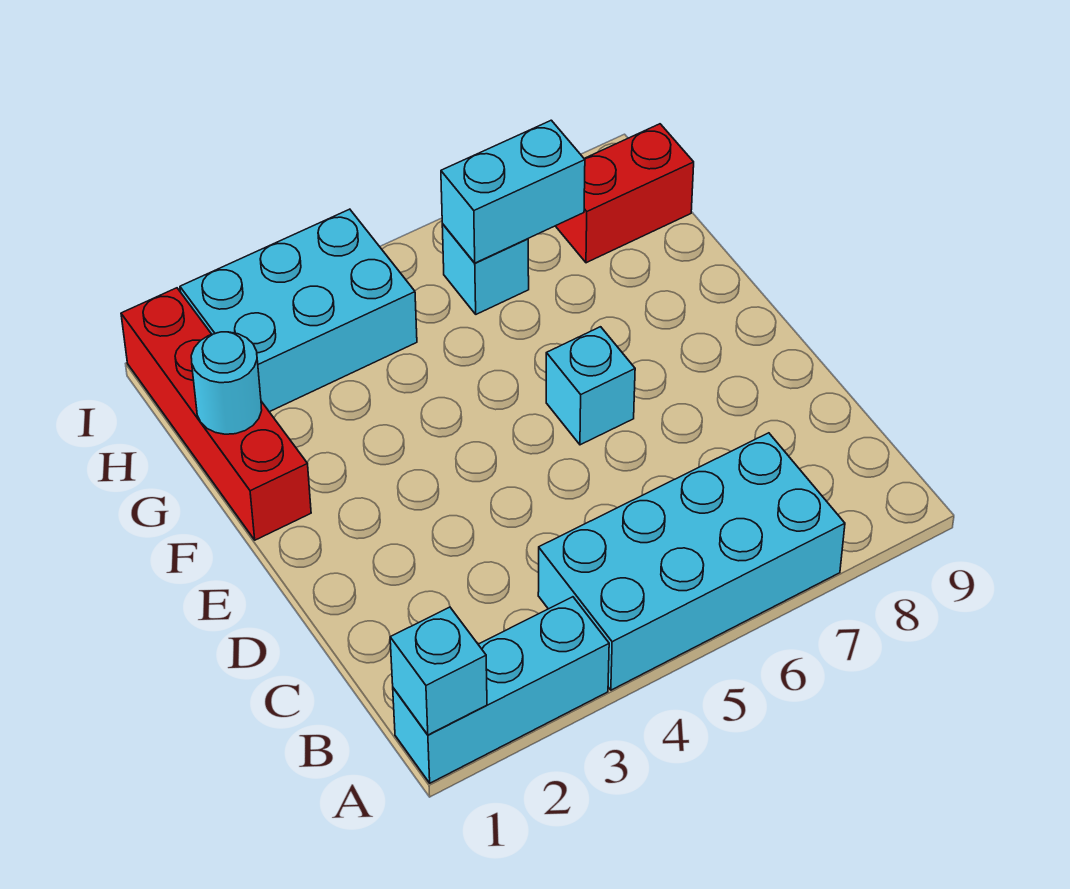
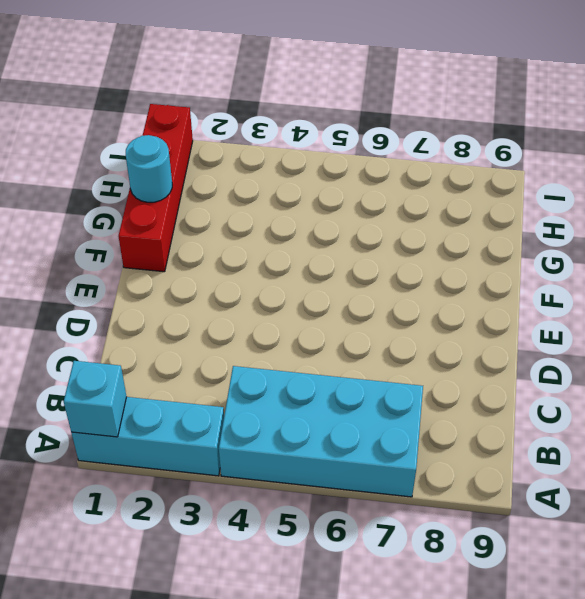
none -> cyan brick E6 level 1
none -> cyan brick H2:I4 level 1

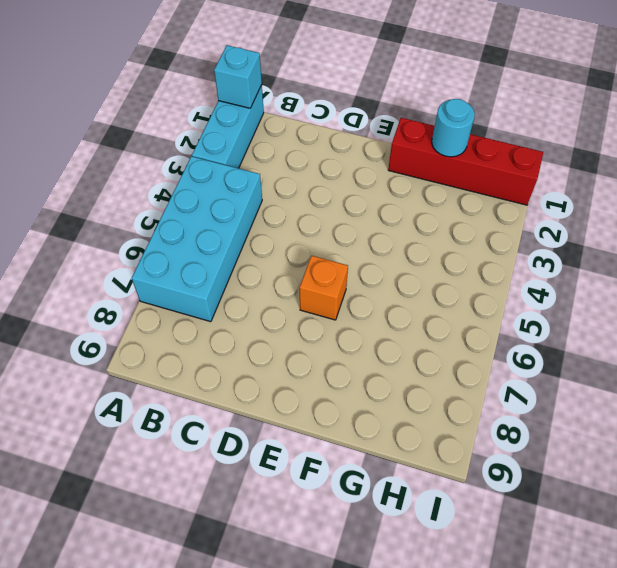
orange brick E6 level 1 -> cyan brick E6 level 1
none -> cyan brick H2:I4 level 1
none -> cyan brick H6 level 1

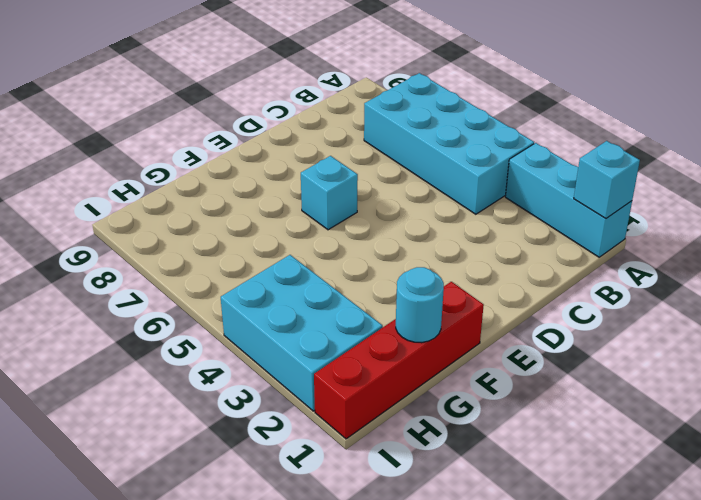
none -> cyan brick H6 level 1
none -> red brick H8:H9 level 1

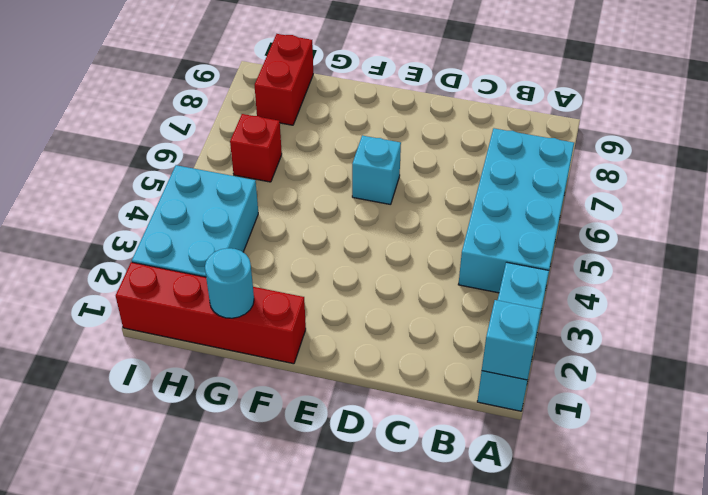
red brick H6 level 1 -> cyan brick H6 level 1
none -> cyan brick H6:H7 level 2

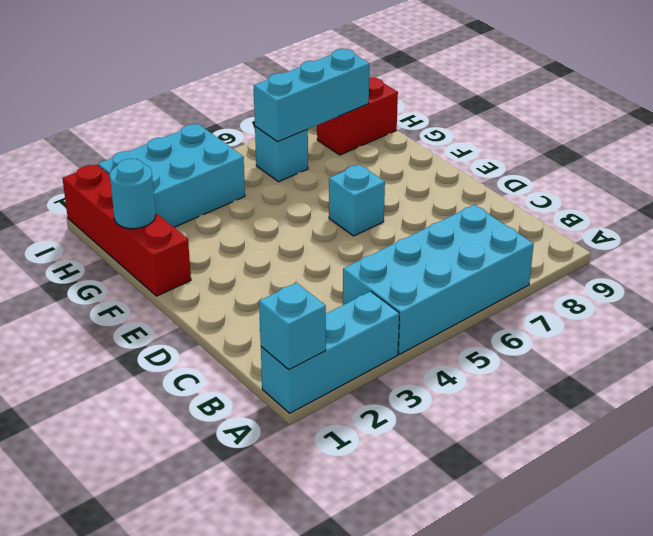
cyan brick H6:H8 level 2 -> cyan brick H6:H7 level 2

